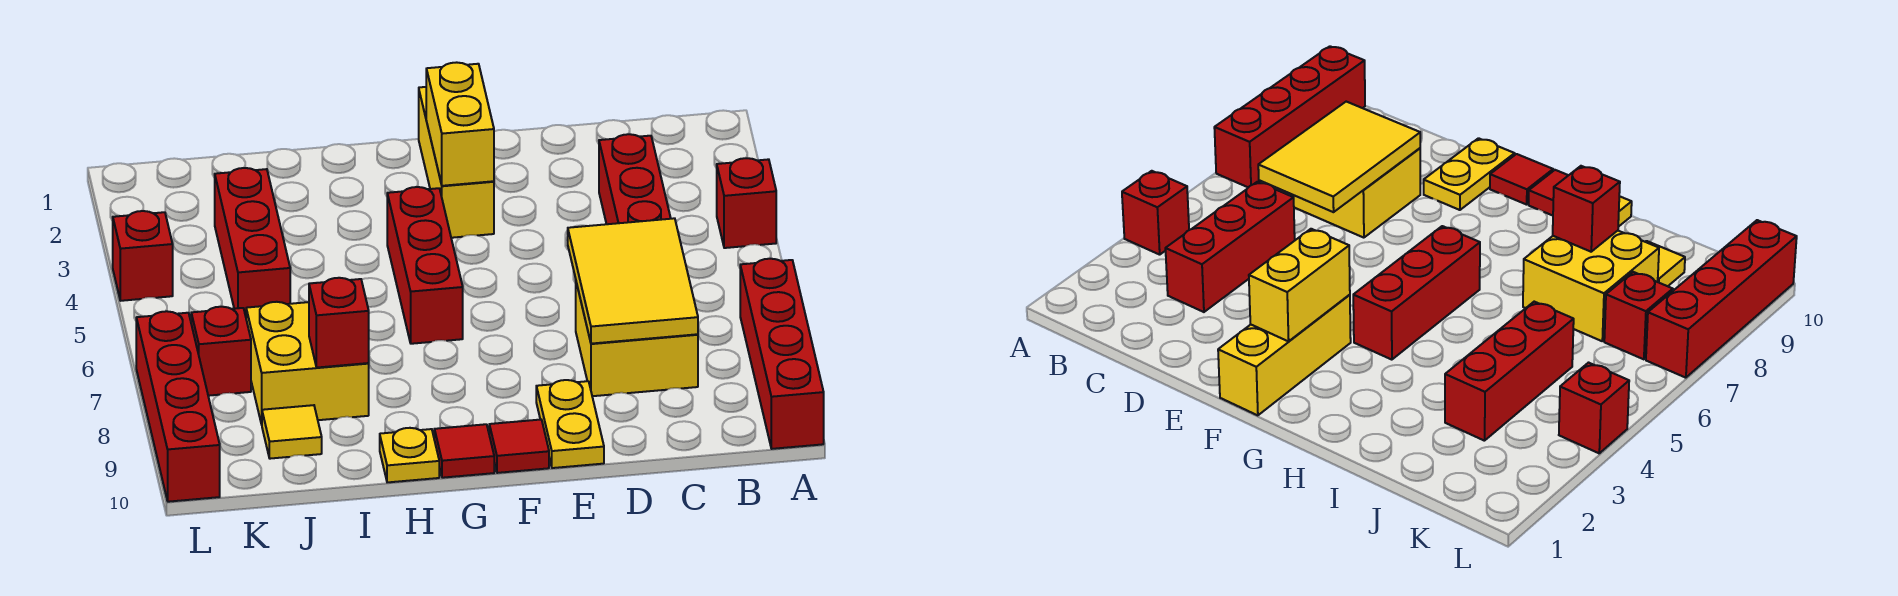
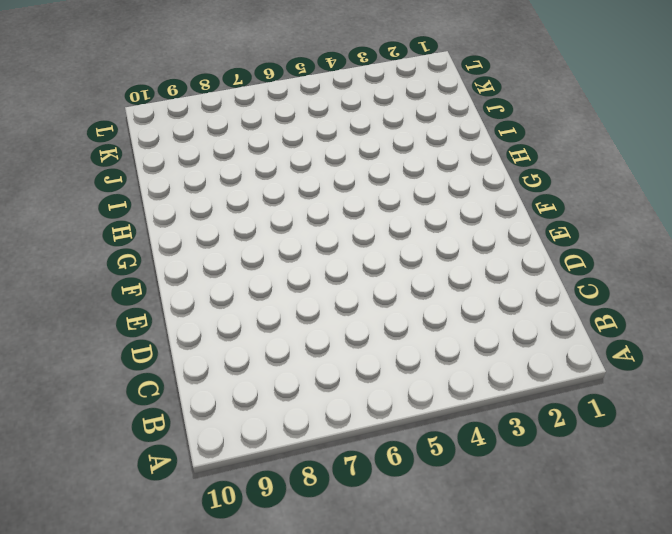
none -> red brick A4 level 1
none -> red brick A7:A10 level 1
none -> red brick C3:C5 level 1

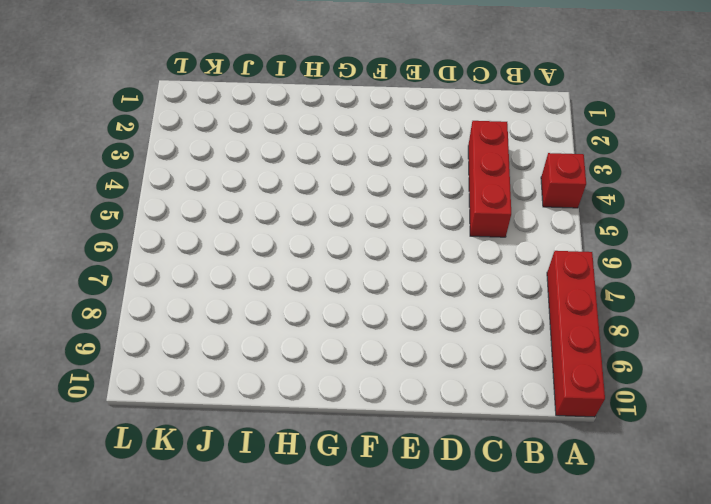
none -> yellow brick C7:D8 level 1
none -> yellow plate E9:E10 level 1
none -> yellow brick F1:F3 level 1

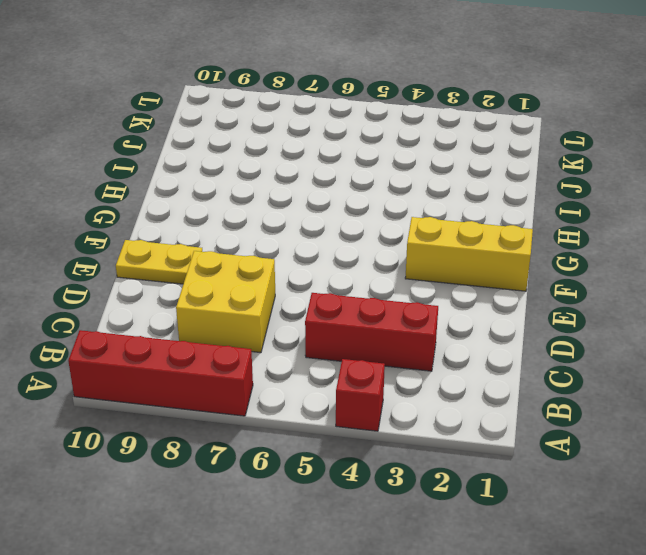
none -> red tile F10 level 1
none -> red brick G4:G6 level 1
none -> red tile G10 level 1

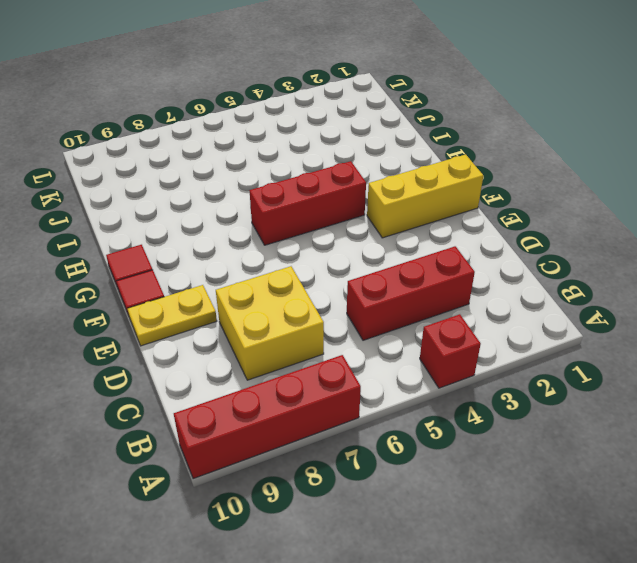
none -> yellow plate H10 level 1
none -> yellow brick I7:J8 level 1
none -> red brick J3:J5 level 1

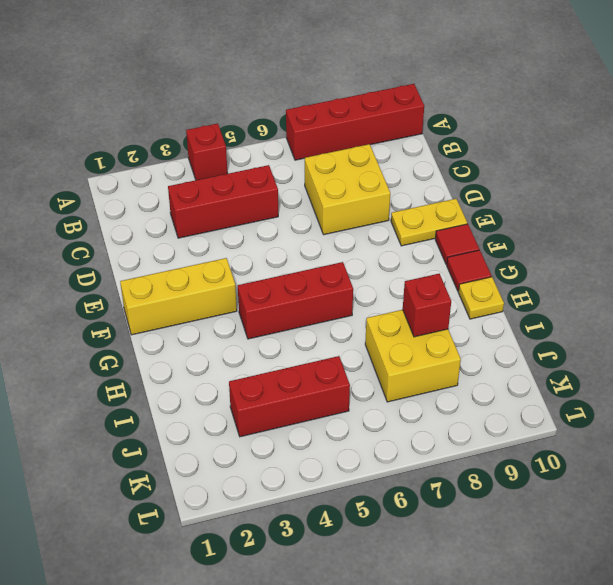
none -> yellow tile J9 level 1
none -> red brick K7 level 1
none -> red brick L4 level 1

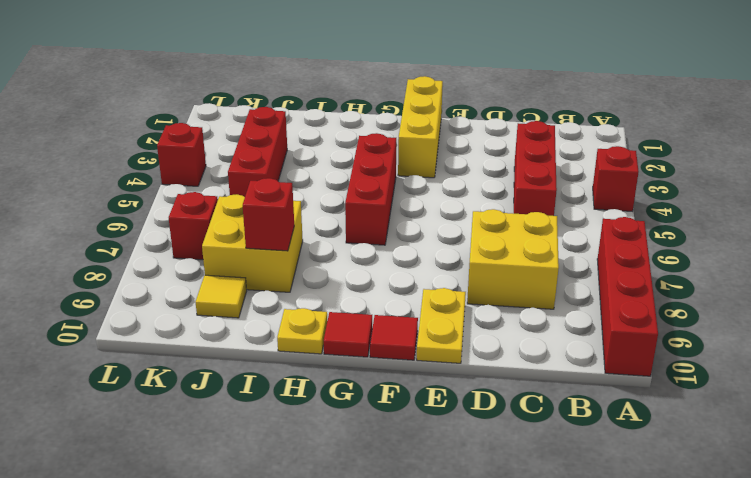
none -> red brick L7:L10 level 1
none -> yellow tile C6:D8 level 2
none -> yellow brick F2:F3 level 2

